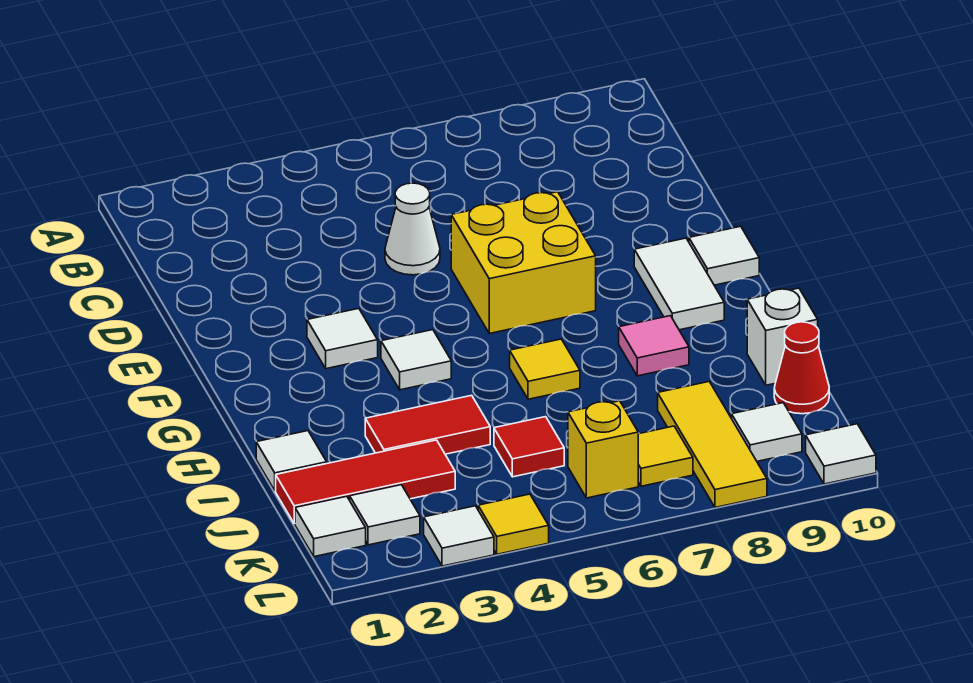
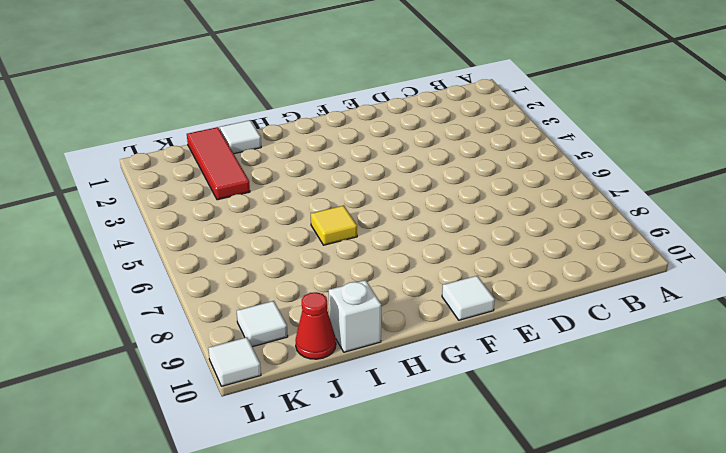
none -> white cone D5 level 1
none -> yellow brick E6:F7 level 1
none -> white tile F3 level 1

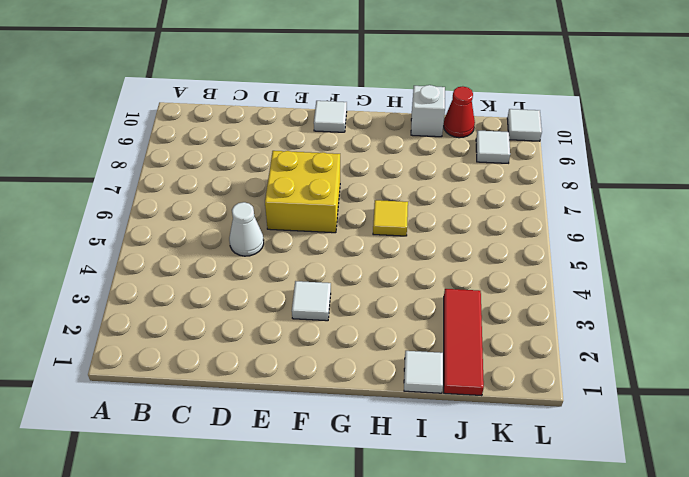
none -> white tile F9:G9 level 1
none -> white tile G4 level 1
none -> pink tile H8 level 1

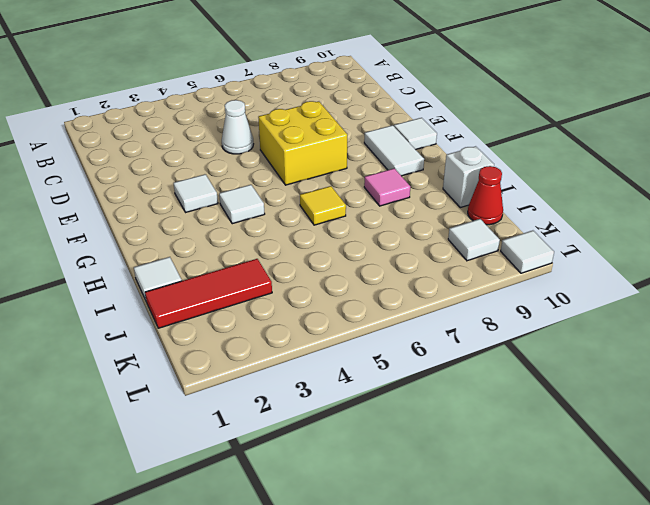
none -> red tile I3:I4 level 1
none -> red tile J5 level 1
none -> yellow tile J8:L8 level 1

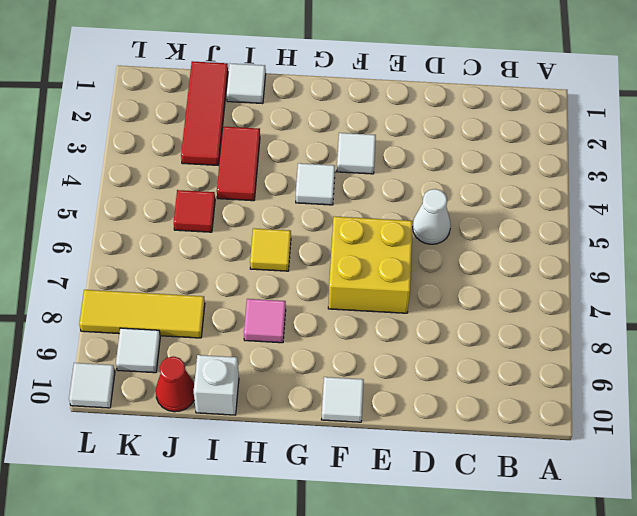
none -> white tile F9:G9 level 1
none -> white tile K1 level 1
none -> white tile K2 level 1

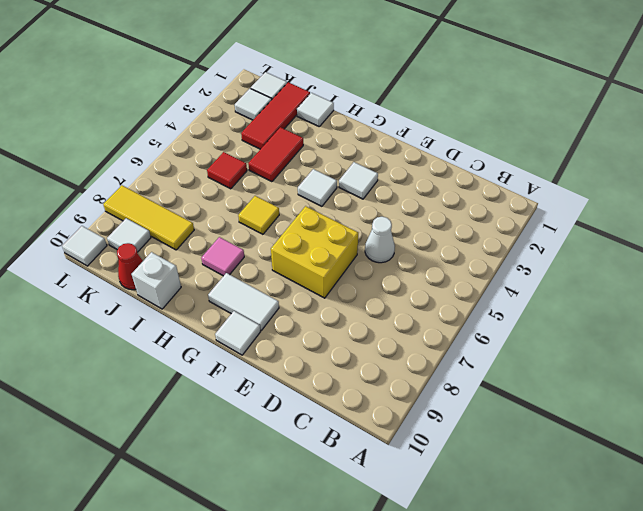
none -> yellow brick K6 level 1
none -> yellow tile K7 level 1
none -> white tile L3 level 1

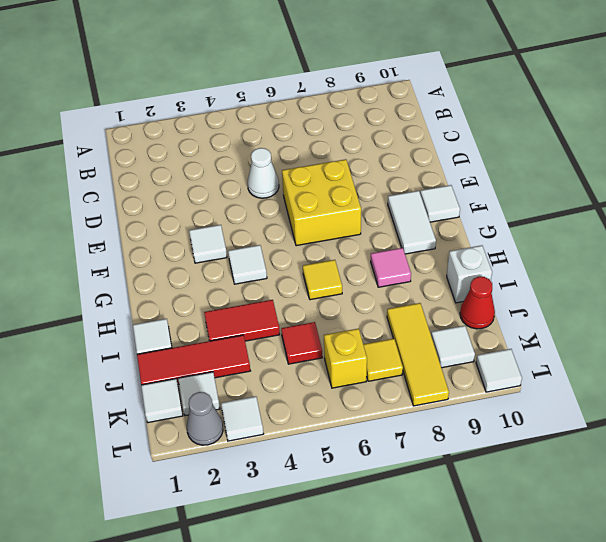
grey cone L2 level 1 -> none
none -> yellow tile L4 level 1

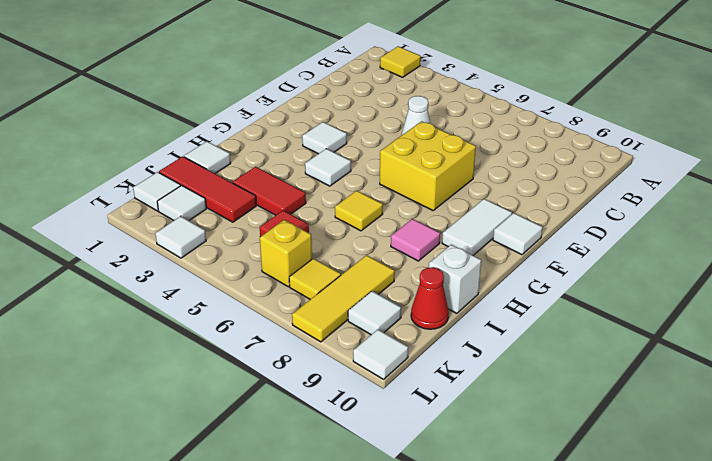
yellow tile A2 level 1 -> yellow tile L4 level 1

